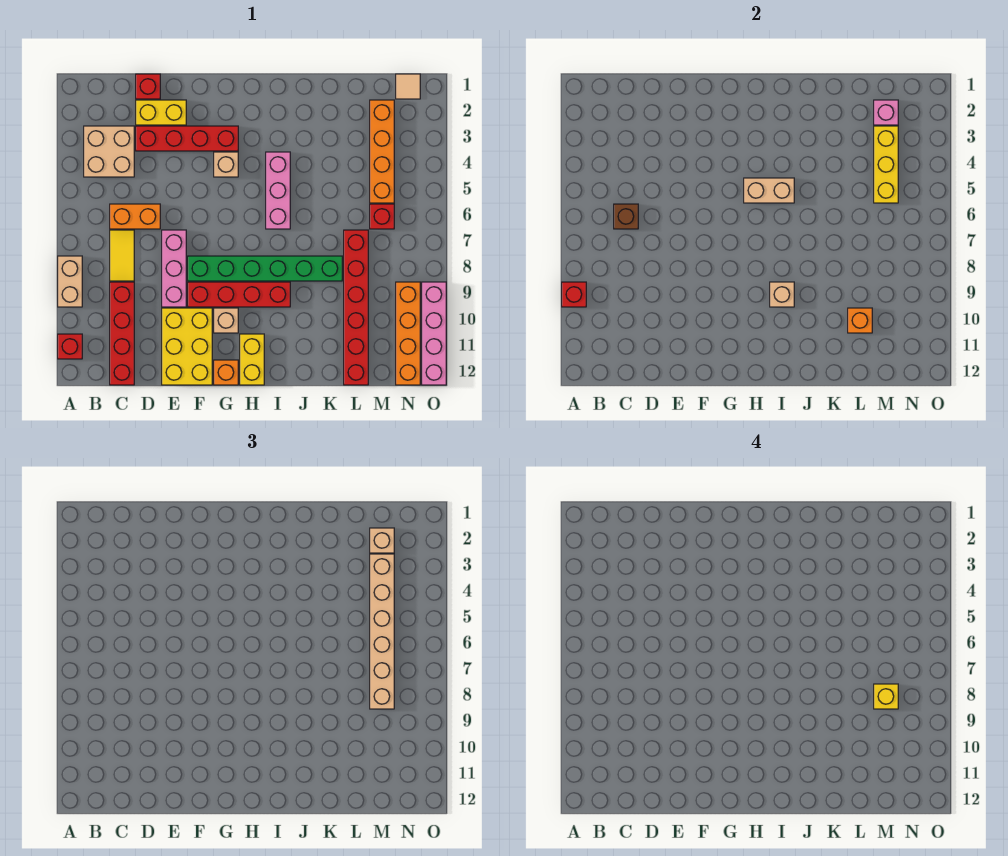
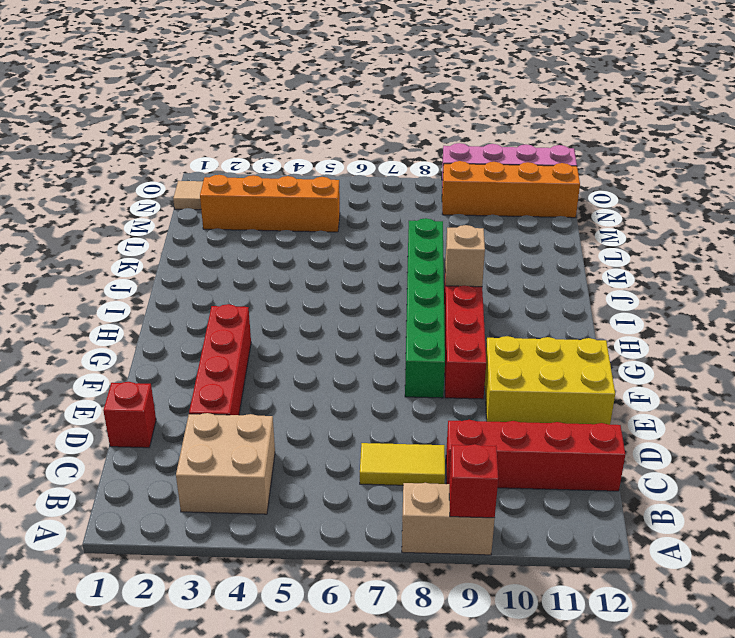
none -> red brick A11 level 1
none -> orange brick C6:D6 level 1
none -> yellow brick D2:E2 level 1
none -> pink brick E7:E9 level 1

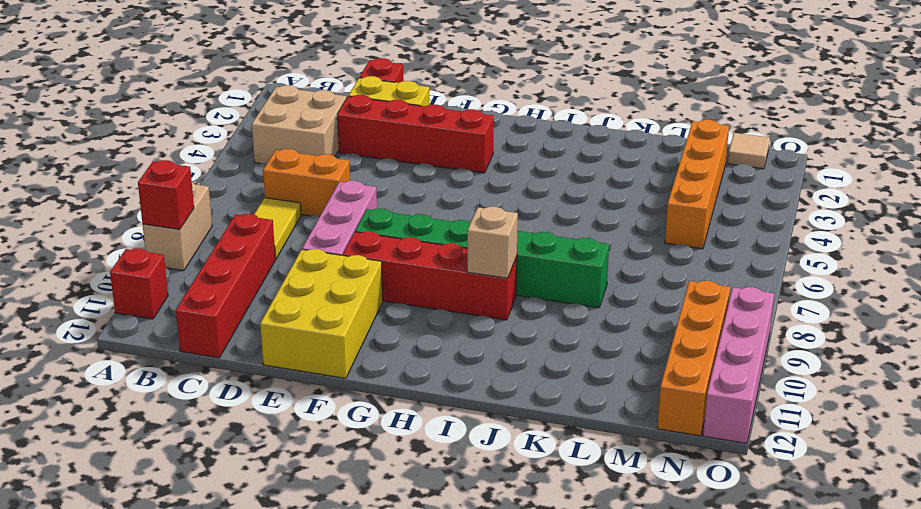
none -> tan brick G4 level 1
none -> tan brick G10 level 1
none -> orange brick G12 level 1
none -> yellow brick H11:H12 level 1

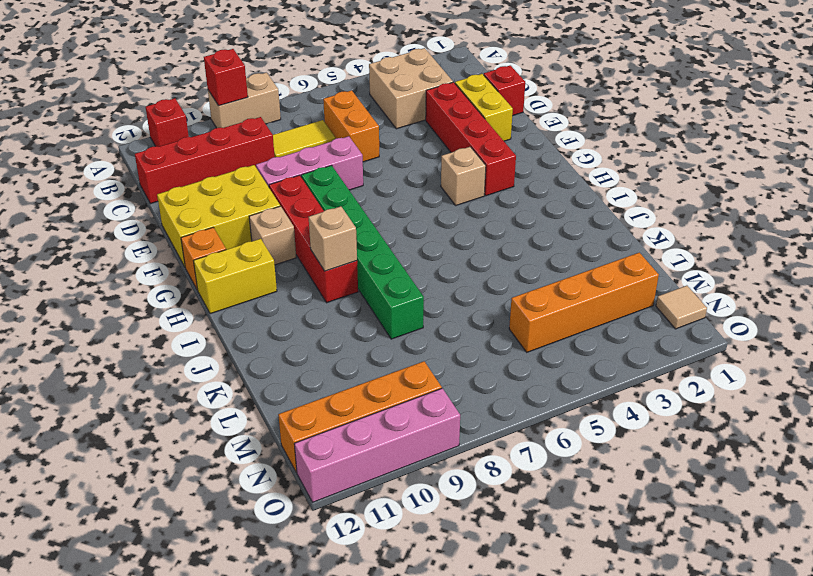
none -> pink brick I4:I6 level 1
none -> red brick L7:L12 level 1
none -> red brick M6 level 1
none -> brown brick C6 level 2

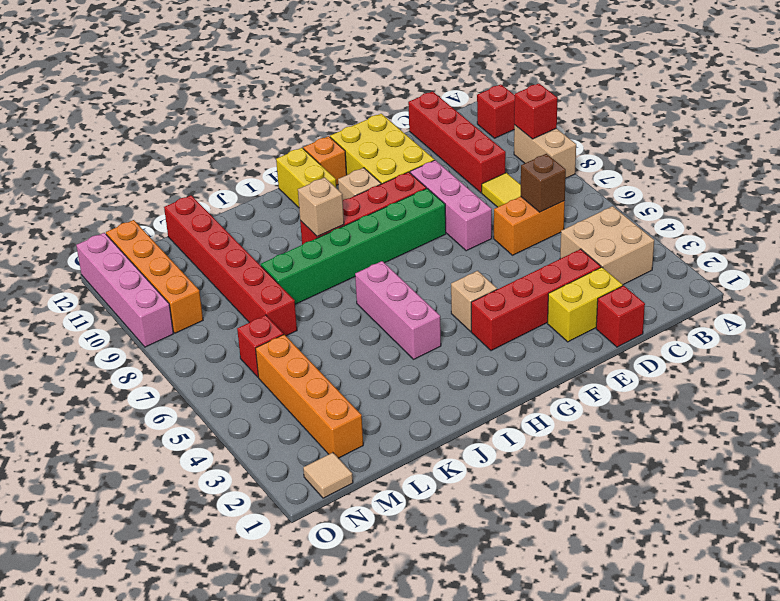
none -> tan brick H5:I5 level 2
none -> orange brick L10 level 2
none -> pink brick M2 level 2
none -> yellow brick M3:M5 level 2

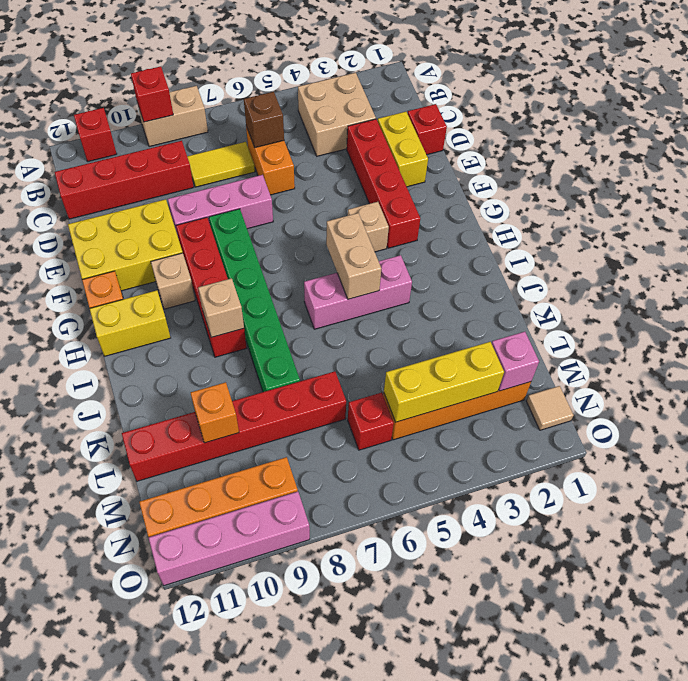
none -> tan brick M2 level 3
none -> tan brick M3:M8 level 3
none -> yellow brick M8 level 4

